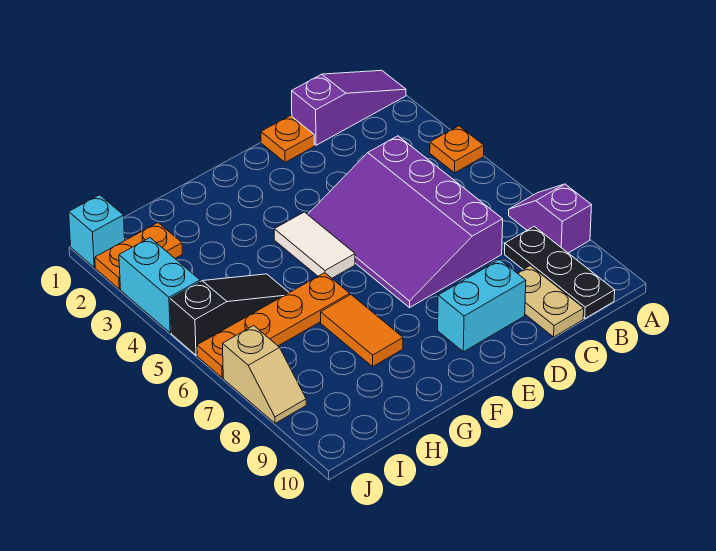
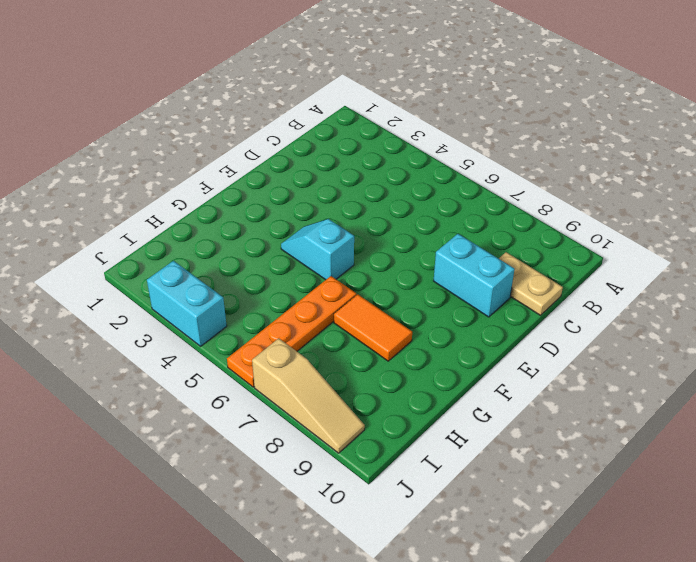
cyan brick D8:D9 level 1 -> cyan brick D9:E9 level 1
cyan slope F4:F5 level 1 top 5 -> white tile F4:F5 level 1
tan slope J7:J9 level 1 top 7 -> tan slope J7:J8 level 1 top 7
none -> purple slope A1:C1 level 1 top C
none -> orange plate A4 level 1
none -> purple slope A7:A8 level 1 top 8

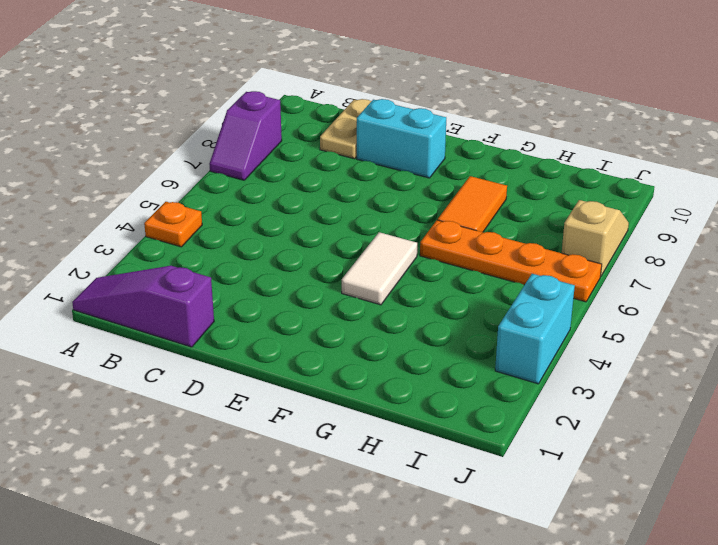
none -> black plate B8:B10 level 1
none -> purple slope C4:E7 level 1 top C
none -> orange plate D1 level 1

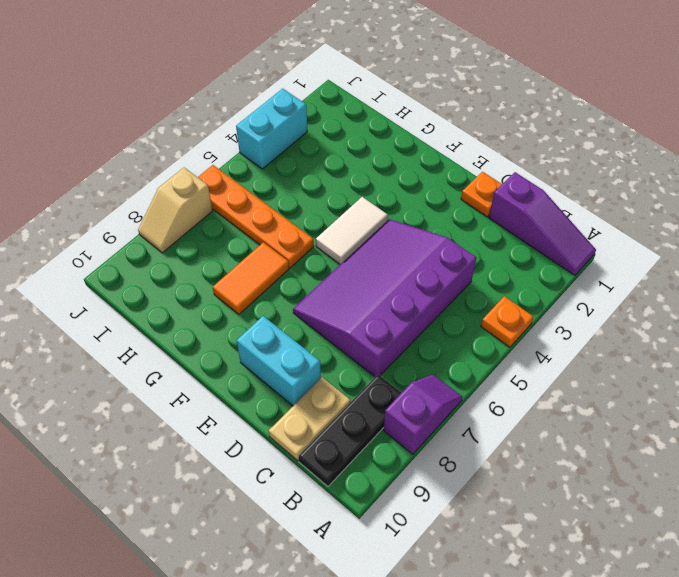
none -> black slope H5:J5 level 1 top J
none -> orange plate I2:J2 level 1
none -> cyan brick J1 level 1

